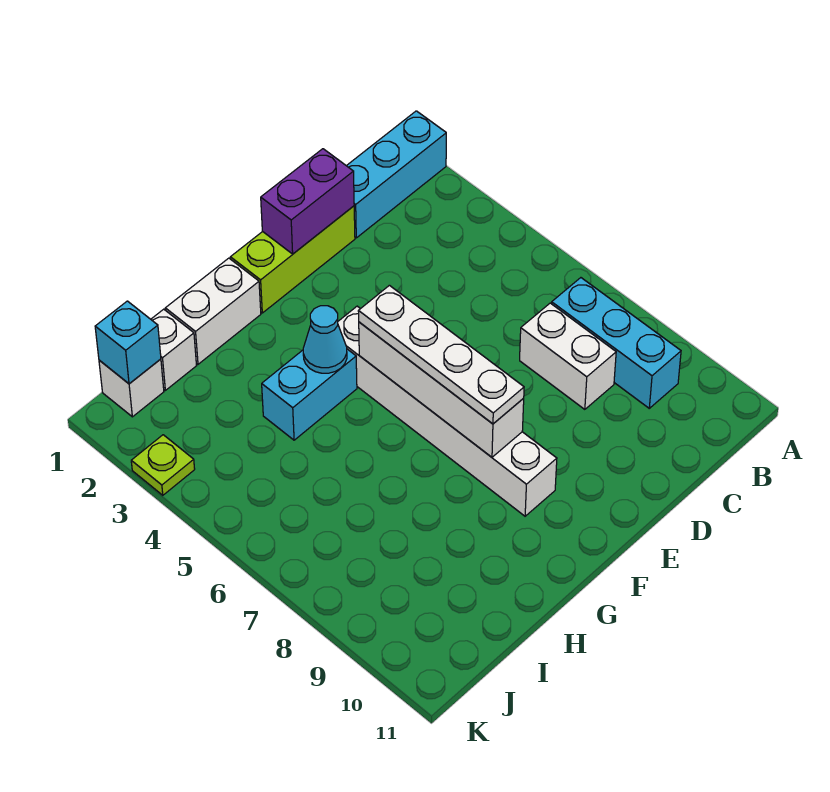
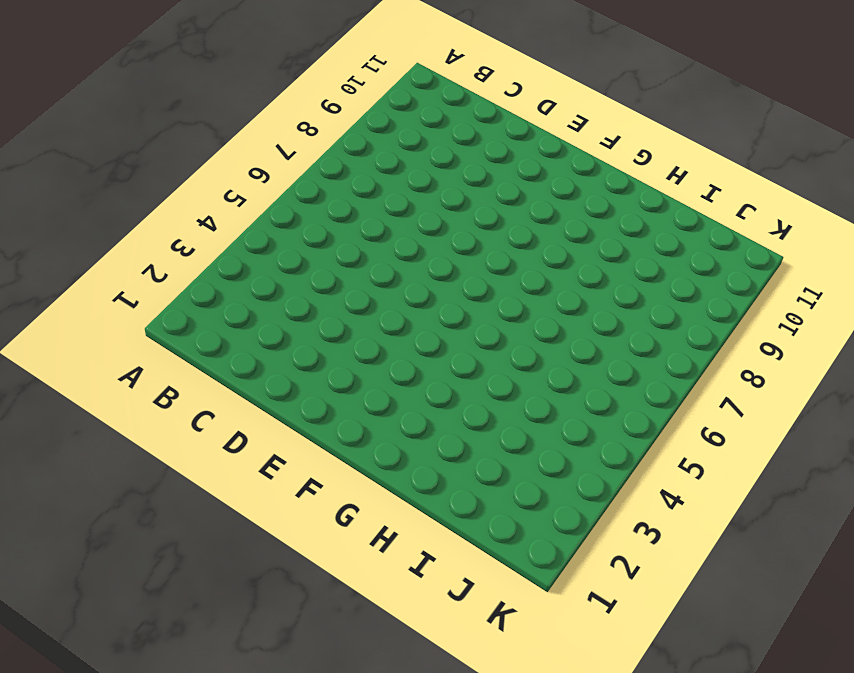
none -> cyan brick A1:C1 level 1
none -> cyan brick B7:B9 level 1
none -> white brick C7:C8 level 1

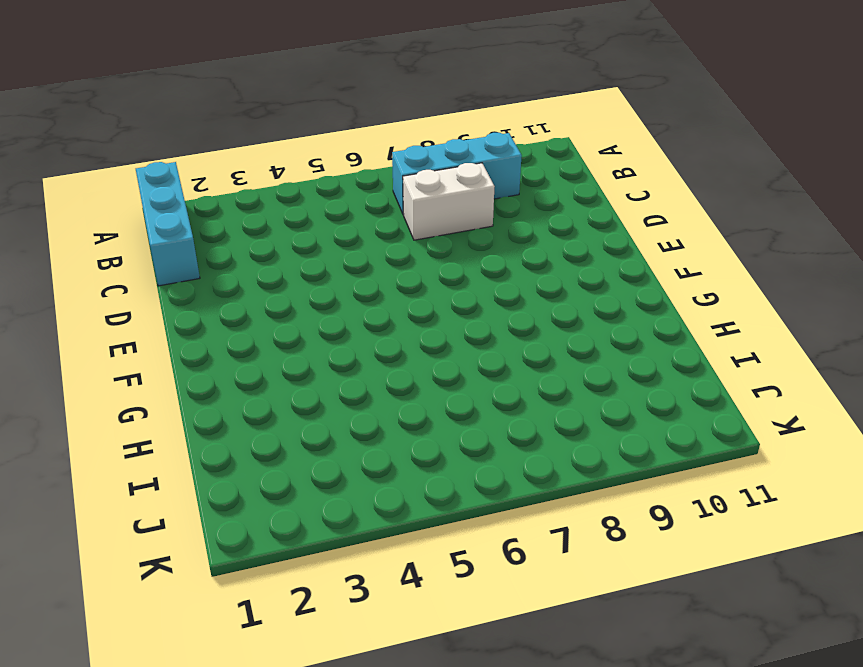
none -> lime brick D1:F1 level 1
none -> white brick F4:F9 level 1
none -> white brick G1:H1 level 1

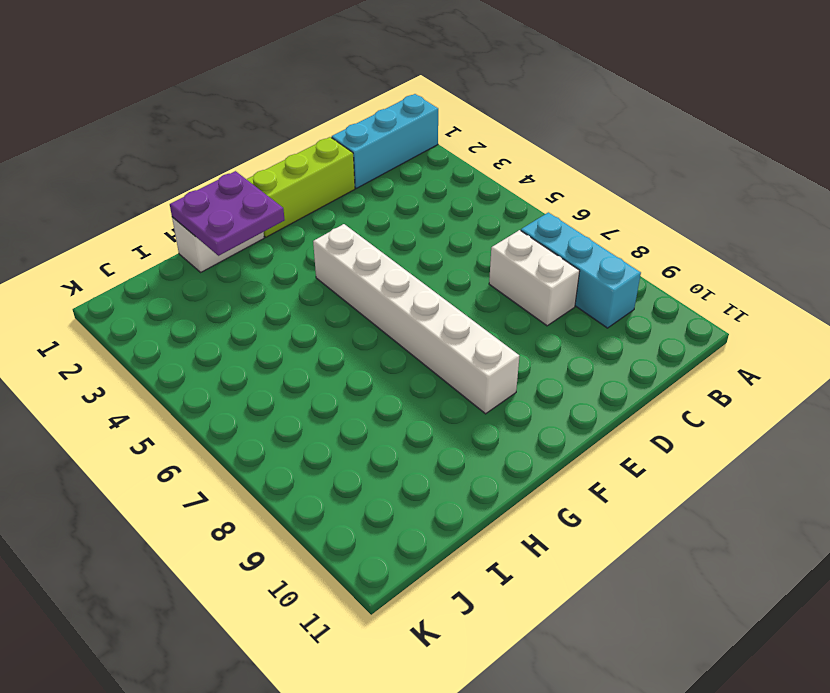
purple plate G1:H2 level 2 -> none
none -> cyan brick G4:H4 level 1
none -> white brick I1 level 1
none -> white brick J1 level 1

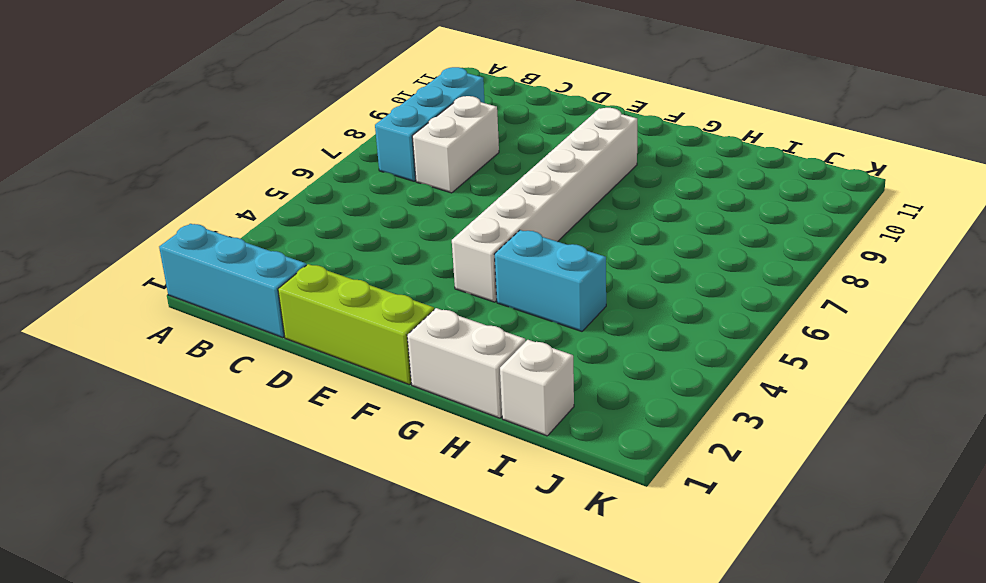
none -> white brick J1 level 1
none -> lime plate K3 level 1
none -> purple brick D1:E1 level 2

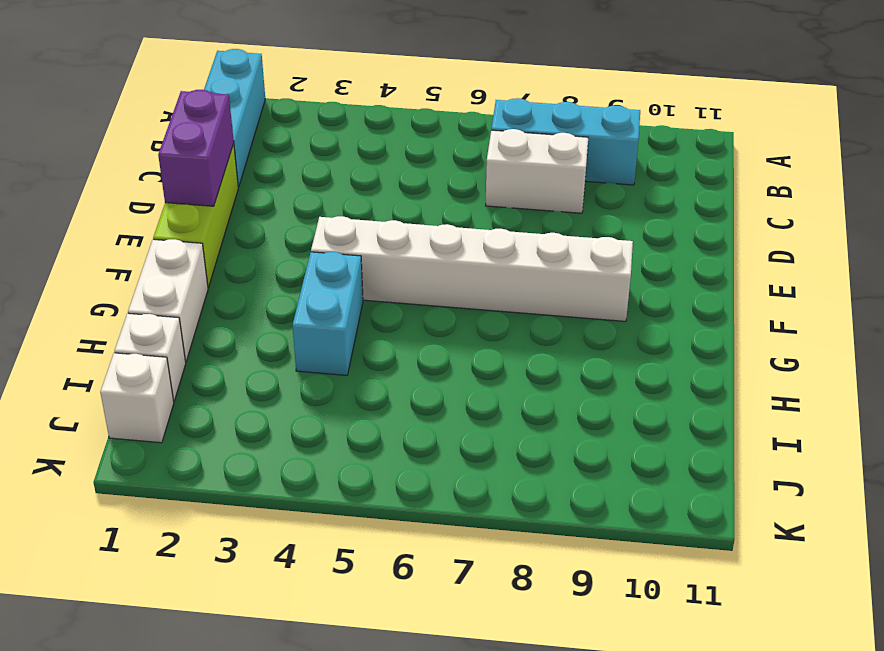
none -> lime plate K3 level 1
none -> white brick F5:F8 level 2
none -> cyan cone G4 level 2

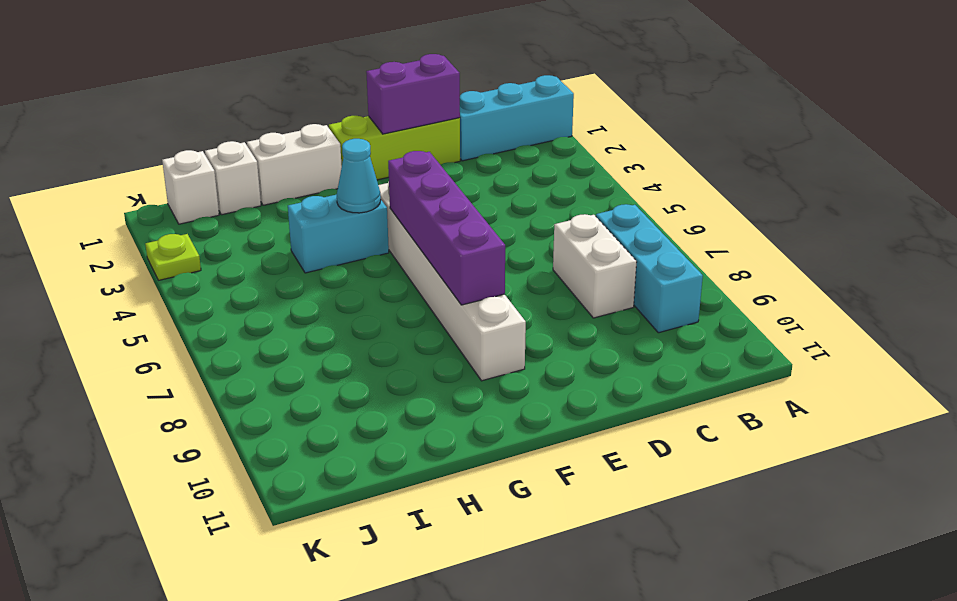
purple brick F5:F8 level 2 -> white brick F5:F8 level 2
none -> cyan brick J1 level 2
none -> white plate F5:F8 level 3

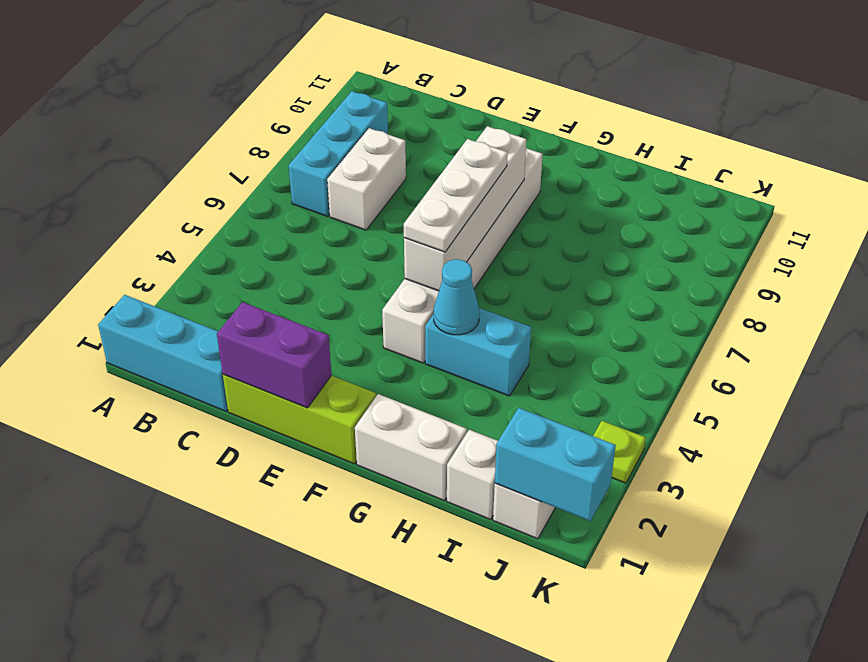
white plate F5:F7 level 3 -> white plate F5:F8 level 3
cyan brick J1:K1 level 2 -> cyan brick J1 level 2

